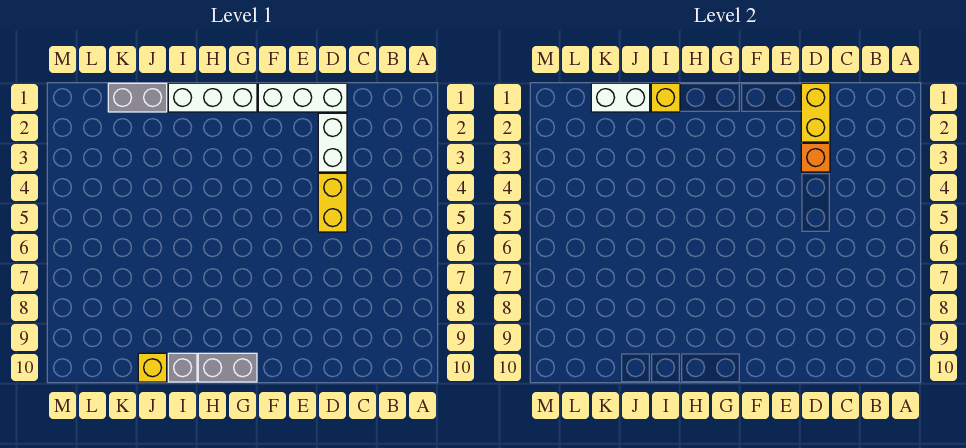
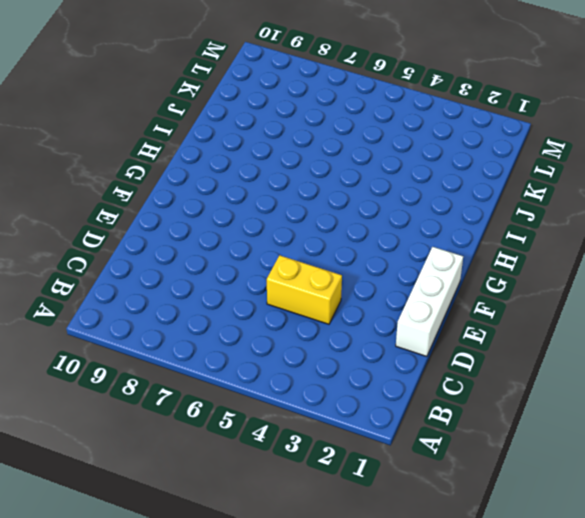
none -> white brick D2:D3 level 1
none -> white brick G1:I1 level 1
none -> grey brick G10:H10 level 1

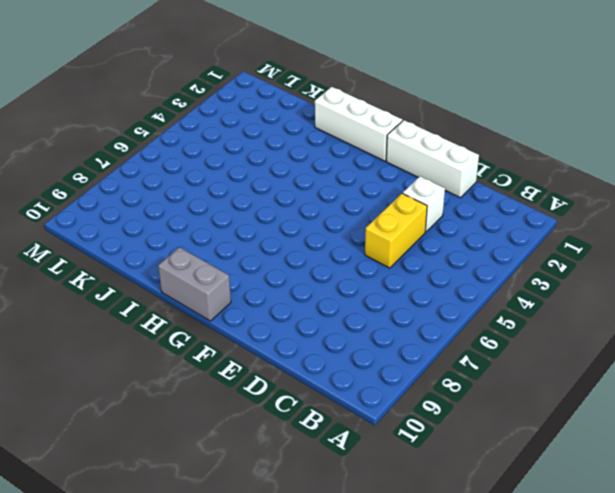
white brick D3 level 1 -> white brick D2:D3 level 1
none -> grey brick I10 level 1
none -> grey brick J1:K1 level 1
none -> yellow brick J10 level 1

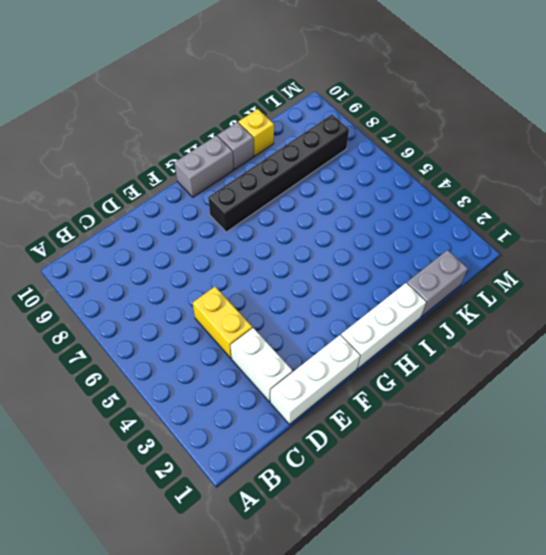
black brick G8:L8 level 1 -> none
none -> yellow brick D1:D2 level 2
none -> orange brick D3 level 2
none -> yellow brick I1 level 2

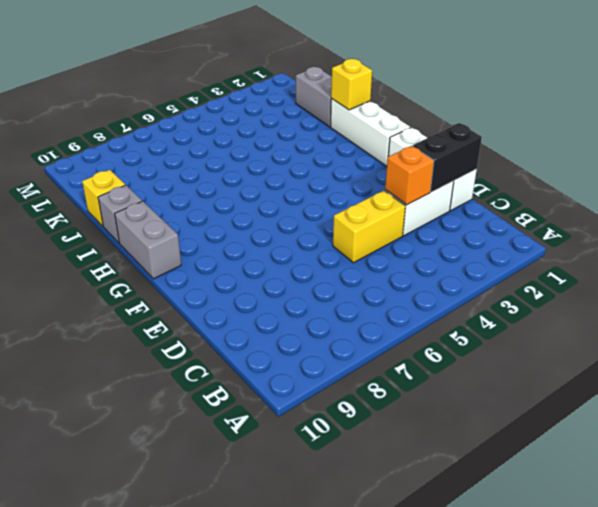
black brick D1:D2 level 2 -> yellow brick D1:D2 level 2
none -> white brick J1:K1 level 2

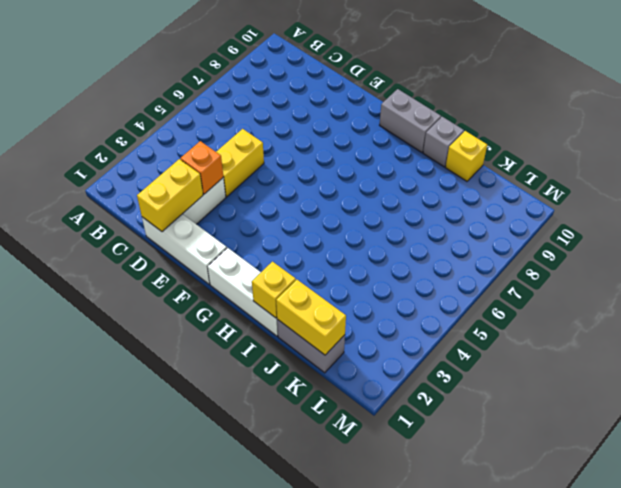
yellow brick J1:K1 level 2 -> white brick J1:K1 level 2

